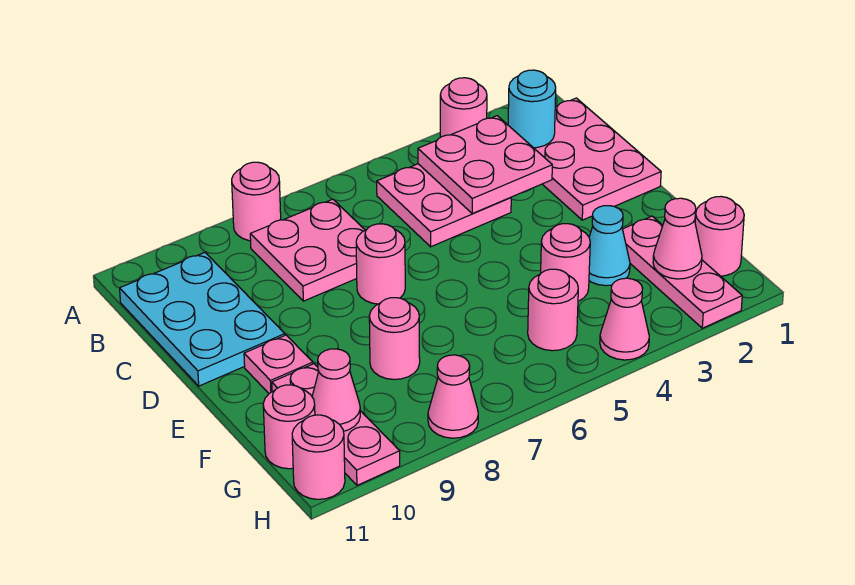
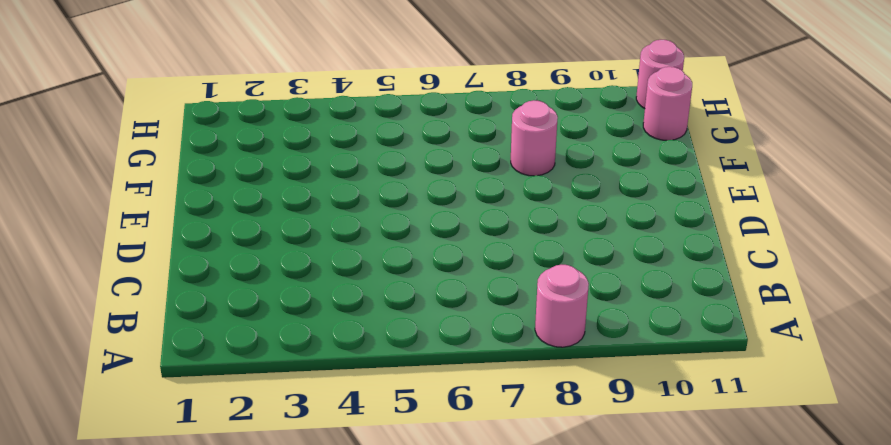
none -> pink round brick A3 level 1
none -> pink plate B1:D2 level 1
none -> pink plate B4:C5 level 1

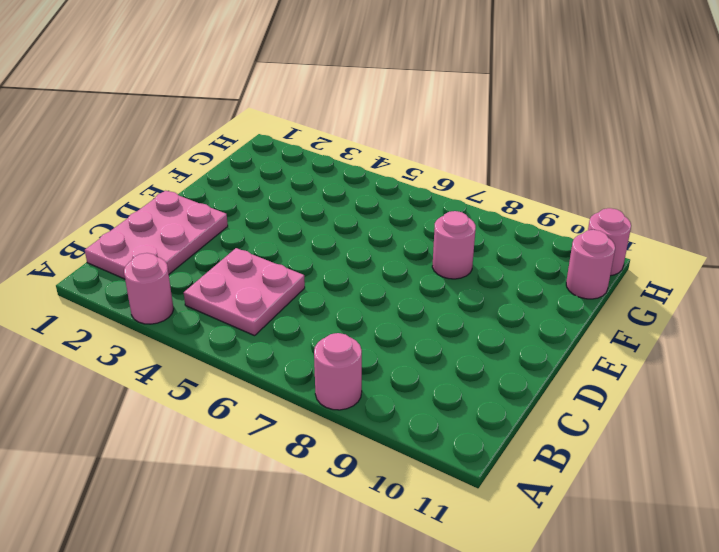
none -> pink plate B7:C8 level 1
none -> cyan plate B10:D11 level 1
none -> pink round brick D7 level 1

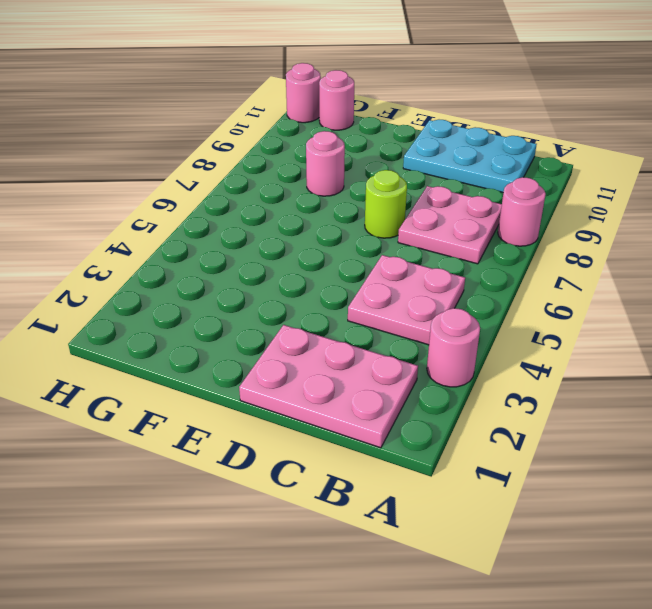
lime round brick D7 level 1 -> pink round brick D7 level 1
none -> pink plate E10 level 1
none -> pink plate F2:H2 level 1
none -> cyan cone F3 level 1

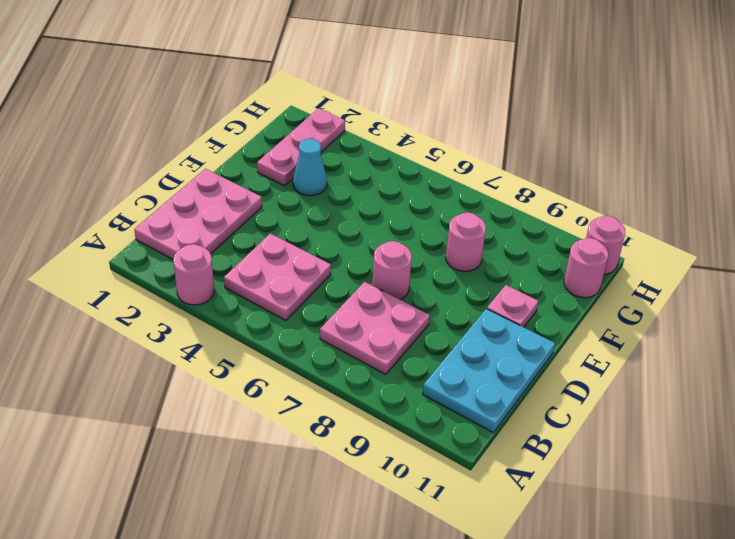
none -> pink round brick A8 level 1
none -> pink round brick F4 level 1
none -> pink plate F10:H10 level 1

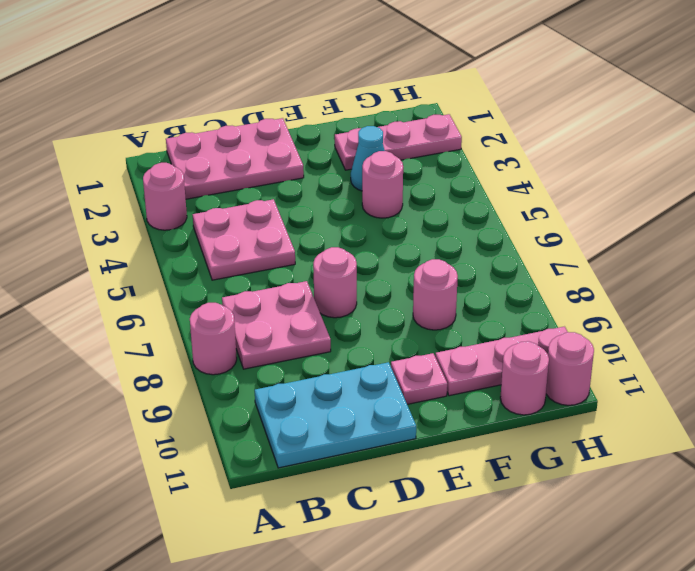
none -> pink round brick G1 level 1
none -> pink round brick G5 level 1
none -> pink cone H4 level 1

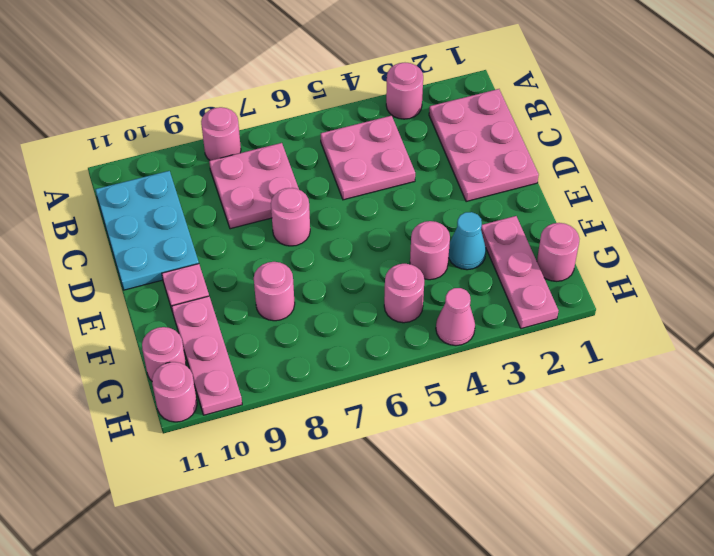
none -> pink cone H8 level 1
none -> cyan round brick B2 level 2
none -> pink plate B3:C4 level 2

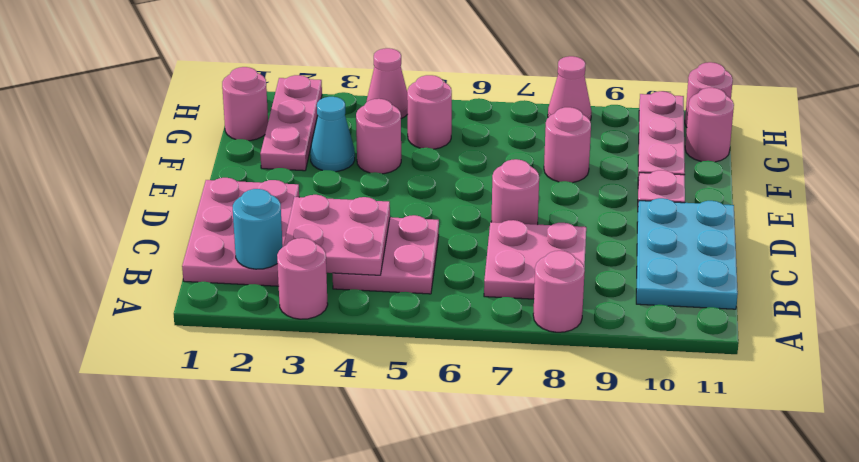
none -> pink cone G2 level 2
none -> pink cone G10 level 2

